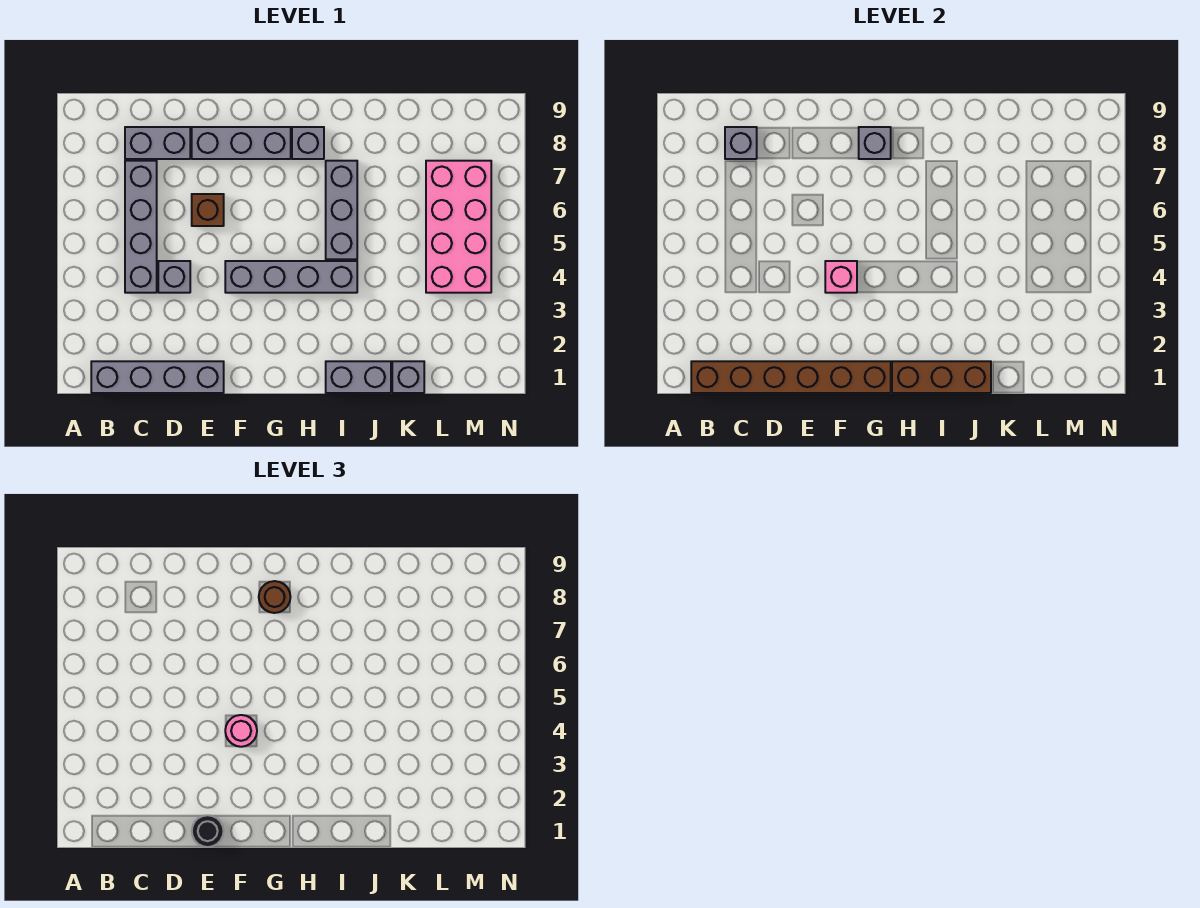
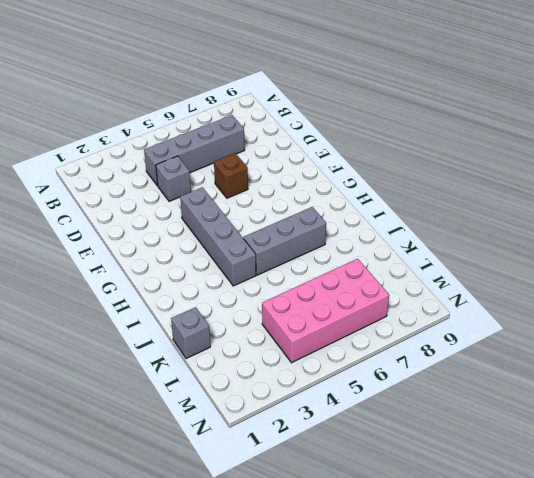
none -> grey brick B1:E1 level 1
none -> grey brick C8:D8 level 1
none -> grey brick E8:G8 level 1

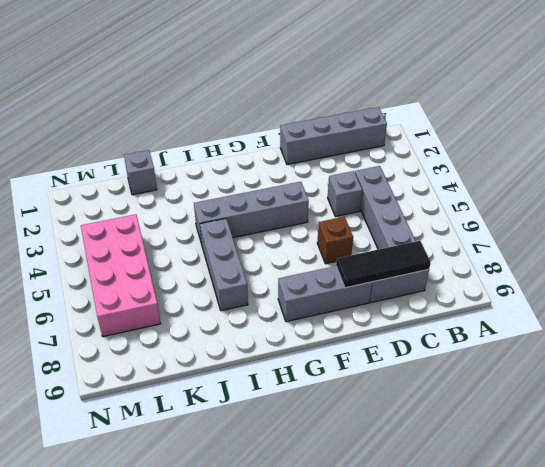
black tile C8:E8 level 2 -> grey brick C8 level 2
none -> grey brick H8 level 1
none -> grey brick I1:J1 level 1
none -> brown brick B1:G1 level 2

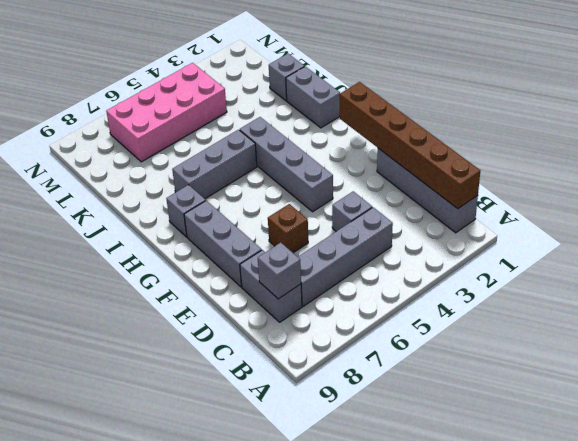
none -> pink brick F4 level 2
none -> grey brick G8 level 2
none -> brown brick H1:J1 level 2

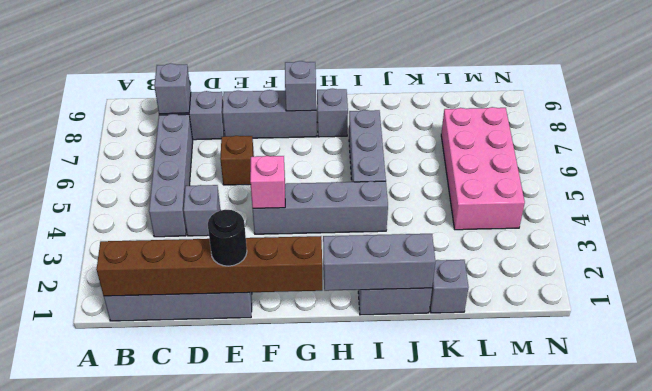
grey brick H1:J1 level 2 -> brown brick H1:J1 level 2
none -> pink round brick F4 level 3
none -> brown round brick G8 level 3

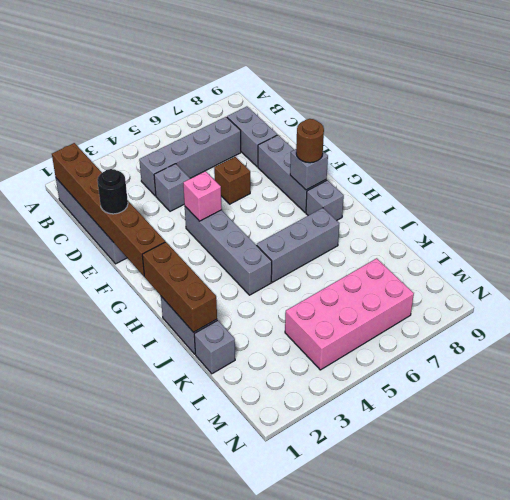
none -> grey brick C8 level 2
none -> pink round brick F4 level 3

